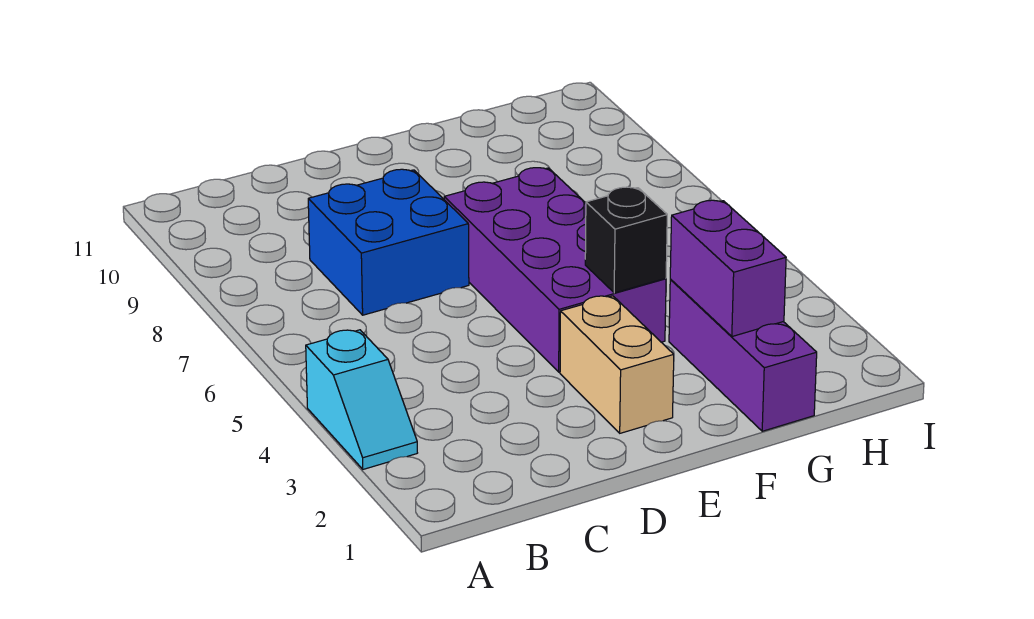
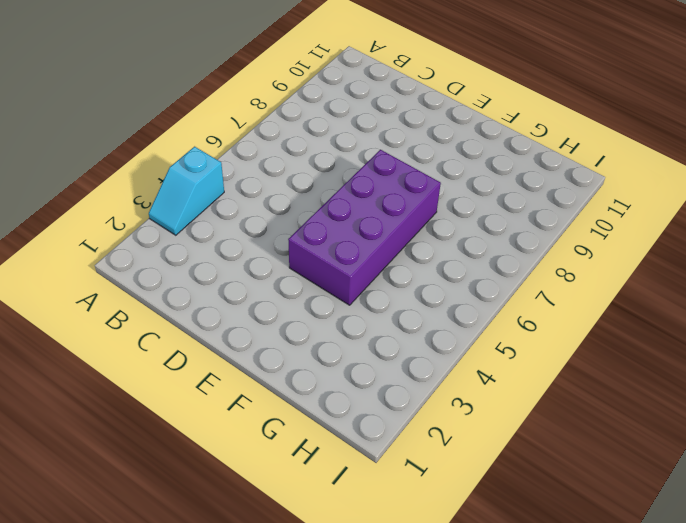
none -> blue brick C7:D8 level 1
none -> tan brick E2:E3 level 1

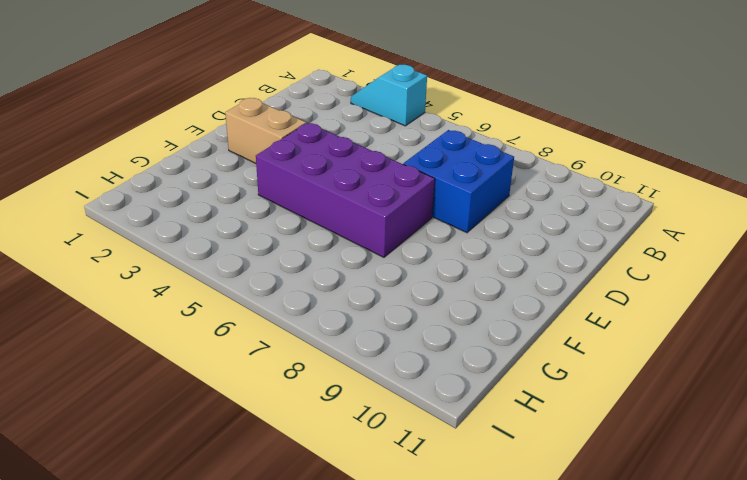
none -> purple brick G1:G3 level 1
none -> black brick F4 level 2

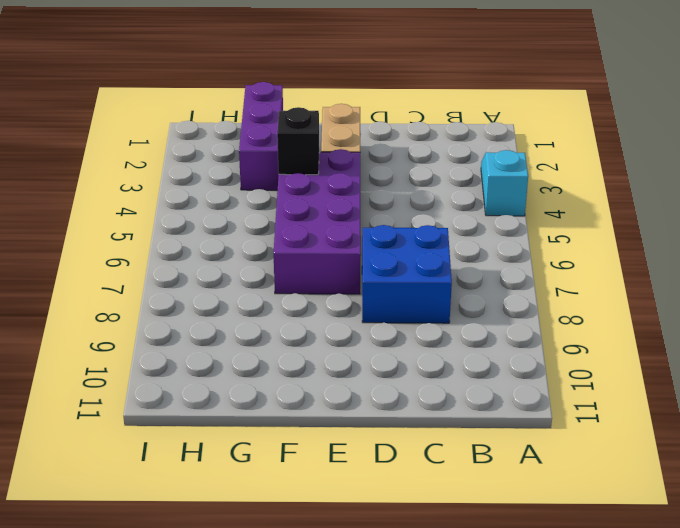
none -> purple brick G2:G3 level 2

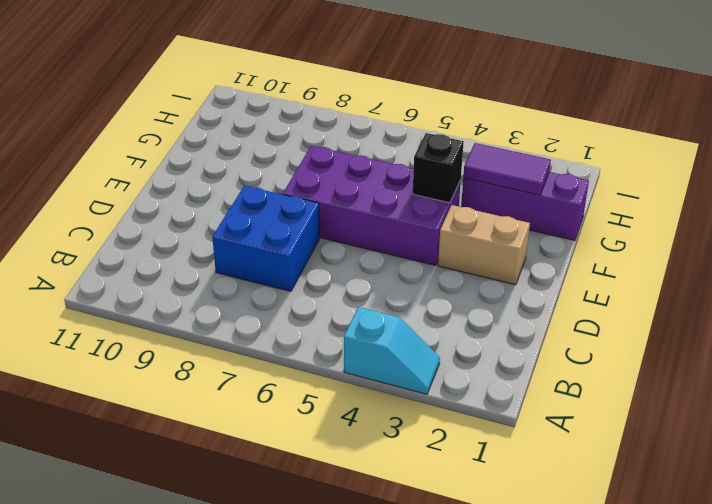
purple tile G2:G3 level 2 -> purple brick G2:G3 level 2

